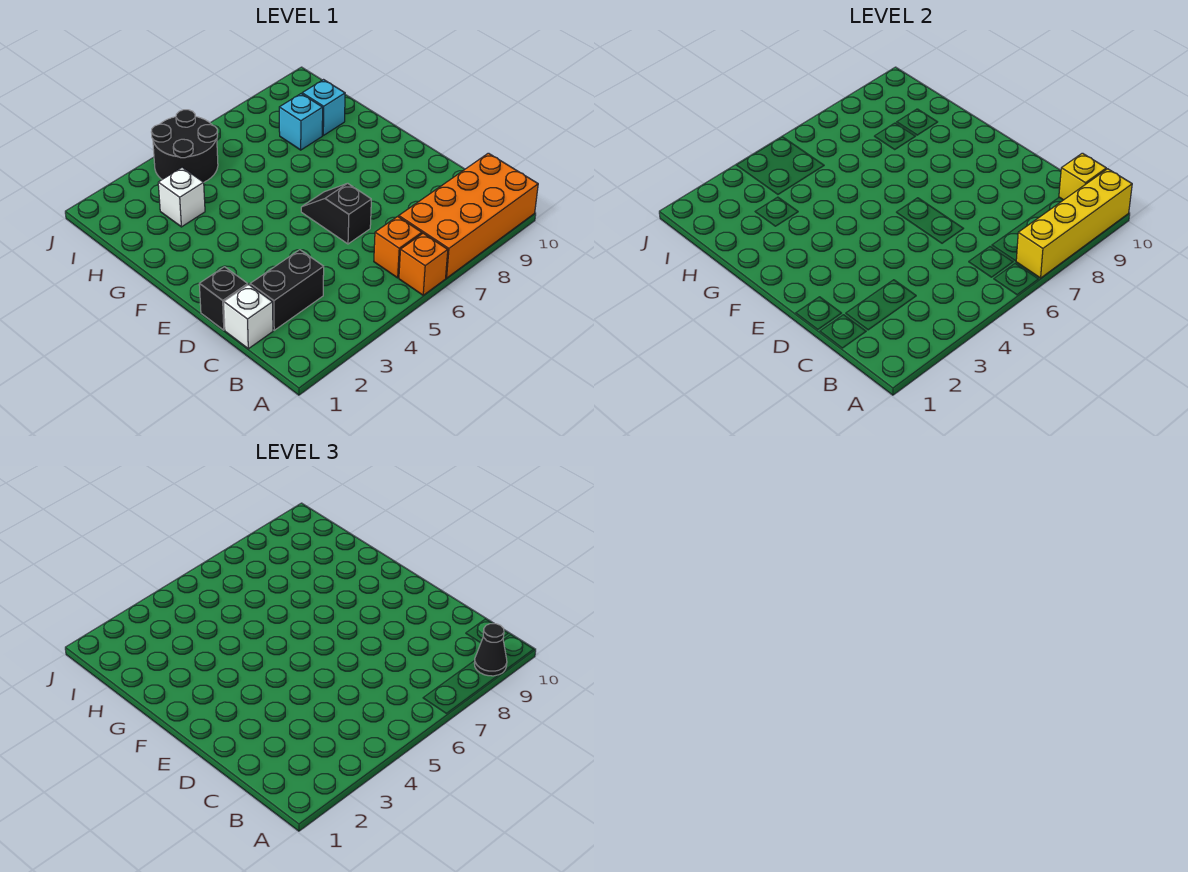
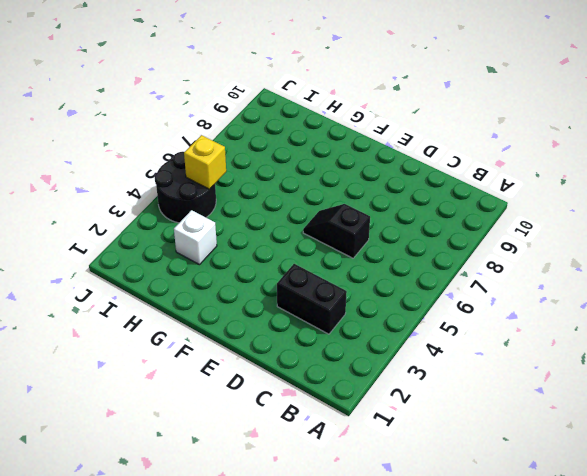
black brick C3:D3 level 1 -> black brick C2:C3 level 1
yellow brick I5 level 2 -> yellow brick B10 level 2
none -> orange brick A6 level 1
none -> orange brick A7:B10 level 1
none -> orange brick B6 level 1

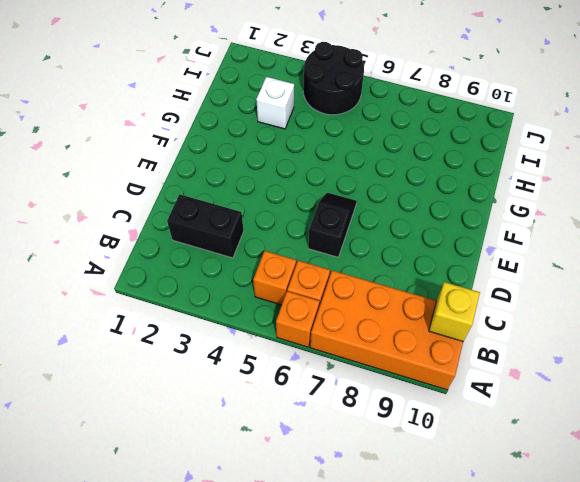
orange brick B5 level 1 -> none
none -> white brick C1 level 1
none -> black brick D1 level 1
none -> cyan brick H8 level 1

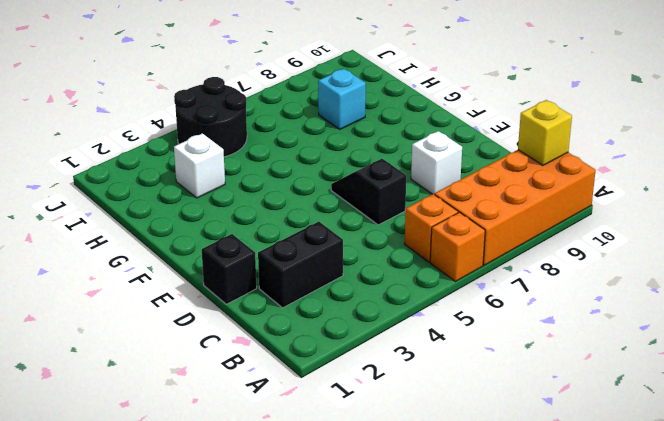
white brick D8 level 1 -> white brick C1 level 1
none -> cyan brick H9 level 1
none -> yellow brick A7:A10 level 2
none -> black cone A9 level 3

